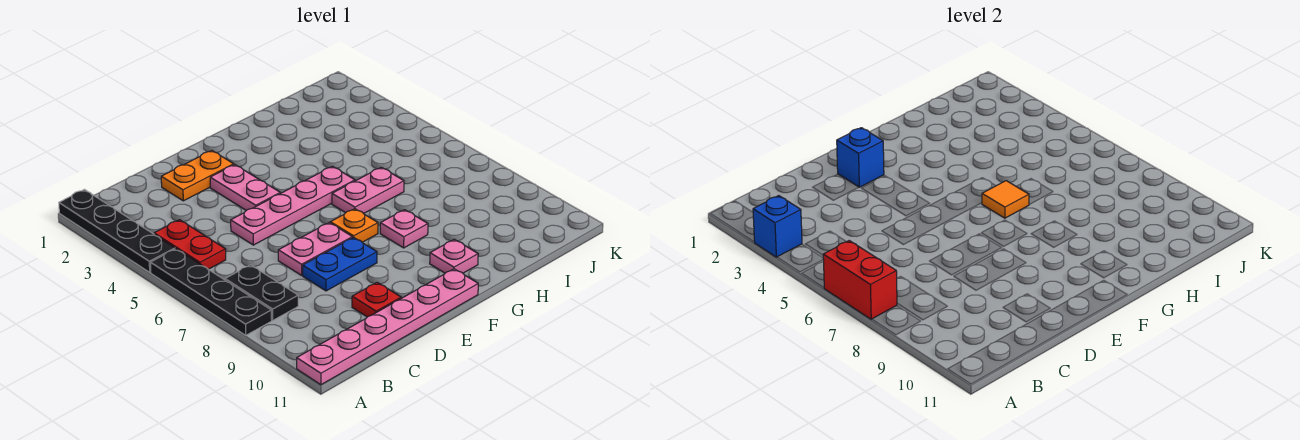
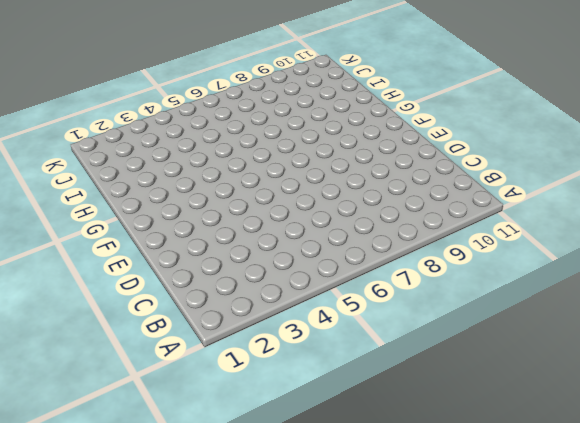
none -> black plate A1:A4 level 1
none -> black plate A5:A8 level 1
none -> pink plate A11:F11 level 1

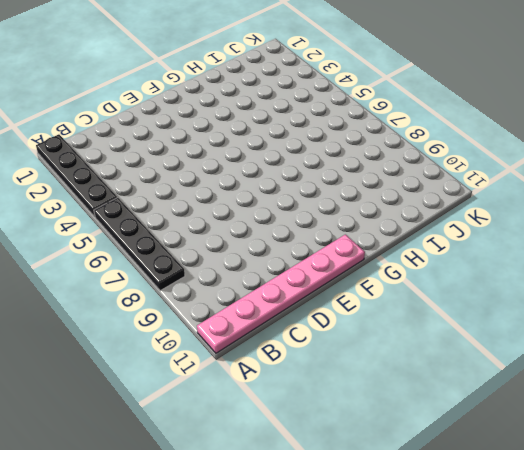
none -> red plate B4:B5 level 1
none -> black plate B7:B8 level 1
none -> orange plate D2:E2 level 1

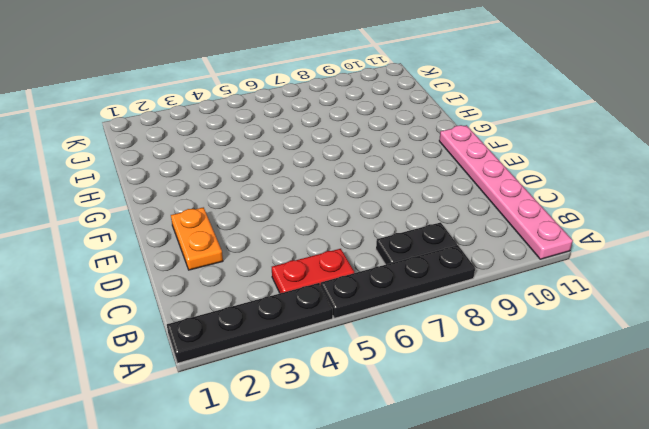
none -> pink plate D5:G5 level 1
none -> pink plate D7:E7 level 1
none -> blue plate D8:E8 level 1

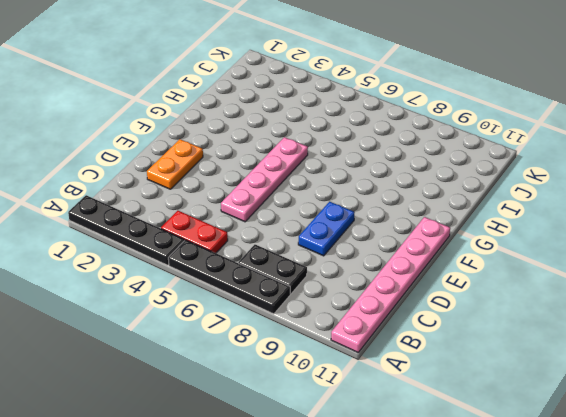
none -> pink plate D7:E7 level 1
none -> red plate D10 level 1
none -> pink plate E3:E4 level 1

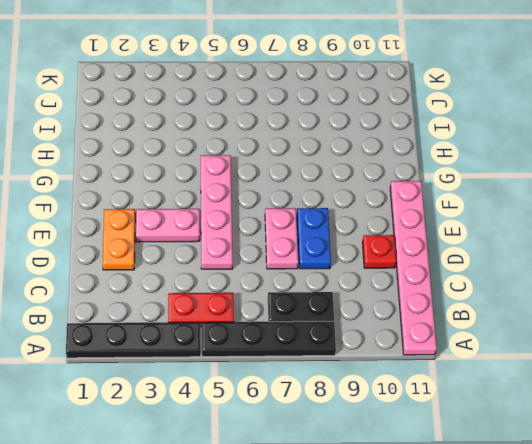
none -> orange plate F7 level 1
none -> pink plate G6:H6 level 1
none -> pink plate G8 level 1

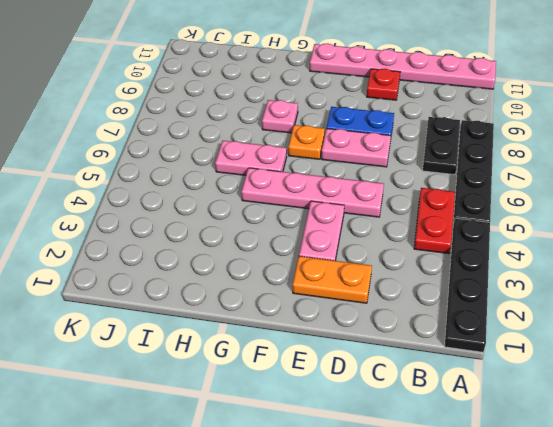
none -> pink plate G10 level 1
none -> blue brick A3 level 2
none -> red brick A6:A7 level 2

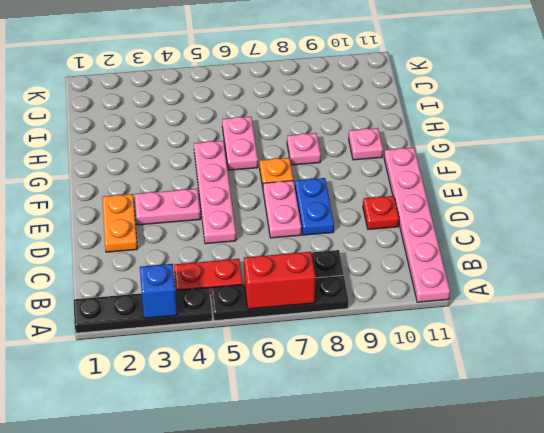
none -> blue brick E2 level 2
none -> orange tile G6 level 2

